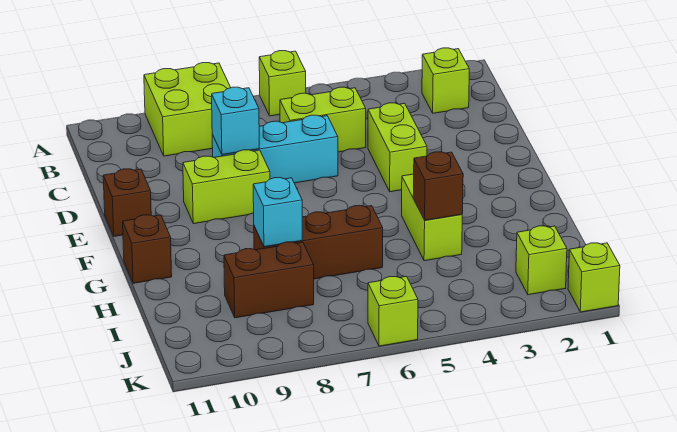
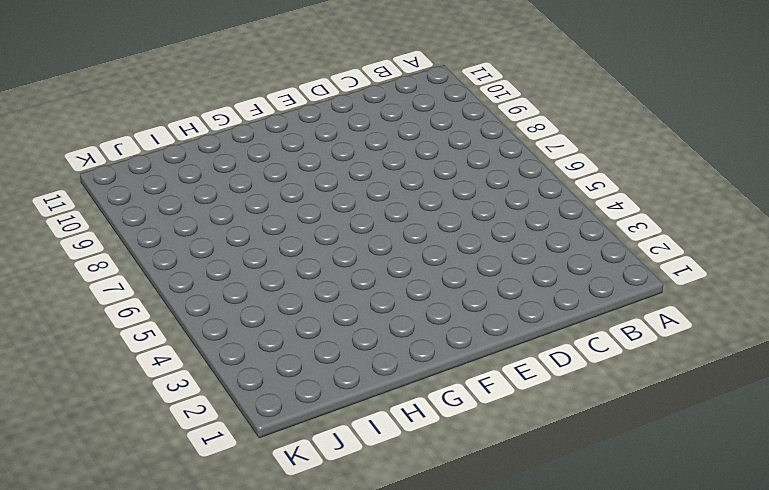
none -> lime brick A6 level 1
none -> lime brick A8:B9 level 1
none -> lime brick B2 level 1

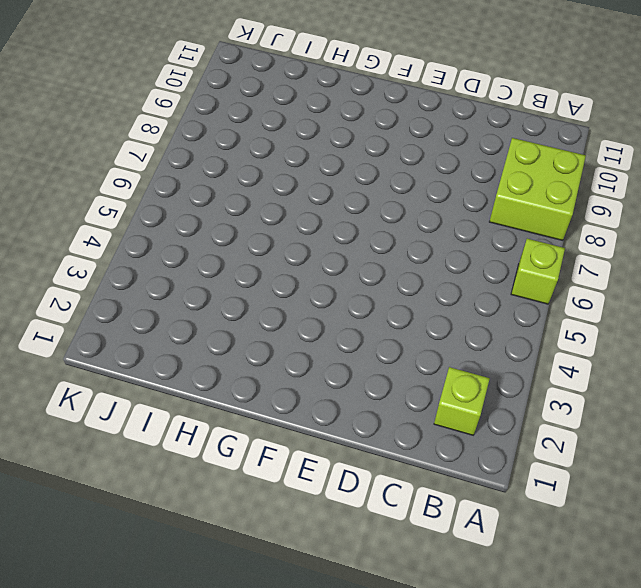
none -> lime brick C5:C6 level 1
none -> lime brick D4:E4 level 1
none -> cyan brick D6:D8 level 1

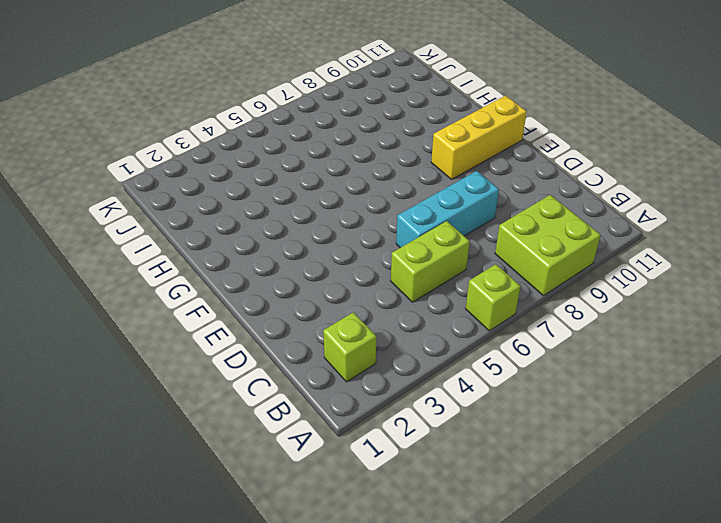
yellow brick F9:F11 level 1 -> none
none -> lime brick D4:E4 level 1
none -> lime brick E8:E9 level 1
none -> brown brick E11 level 1

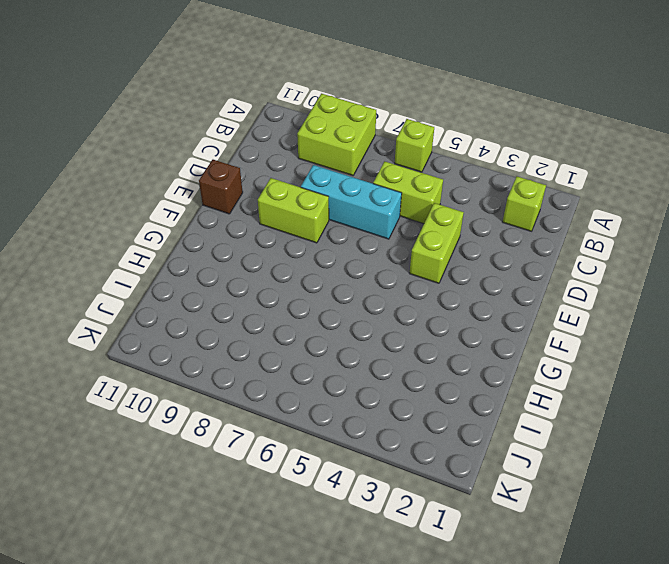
none -> lime brick G4:H4 level 1
none -> brown brick G11 level 1
none -> brown brick H6:H8 level 1

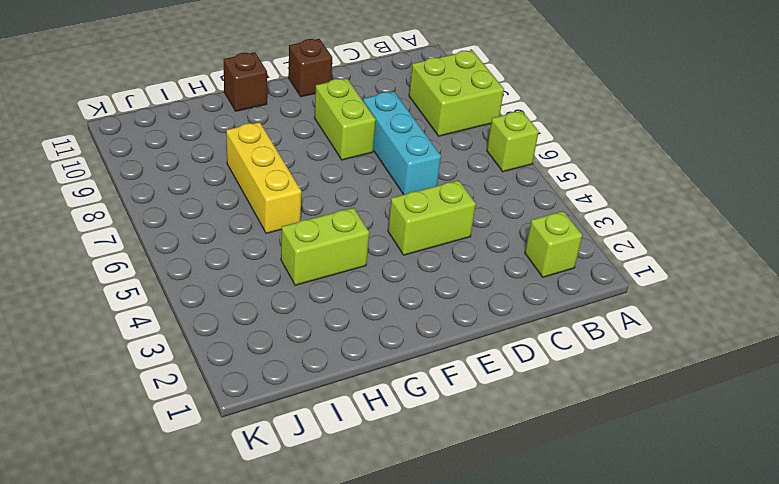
yellow brick H6:H8 level 1 -> brown brick H6:H8 level 1
none -> lime brick C5:C6 level 1
none -> brown brick I8:I9 level 1
none -> lime brick J2 level 1

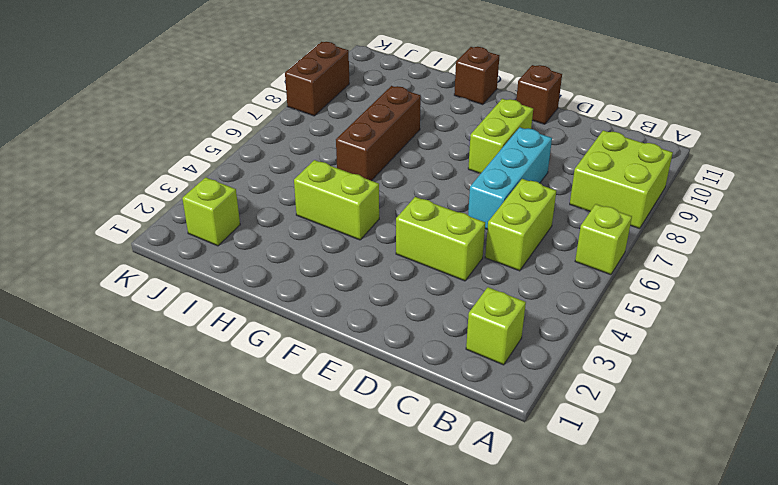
brown brick K8:K9 level 1 -> brown brick I8:I9 level 1
none -> lime brick K1 level 1
none -> lime brick K6 level 1
none -> cyan brick D8 level 2

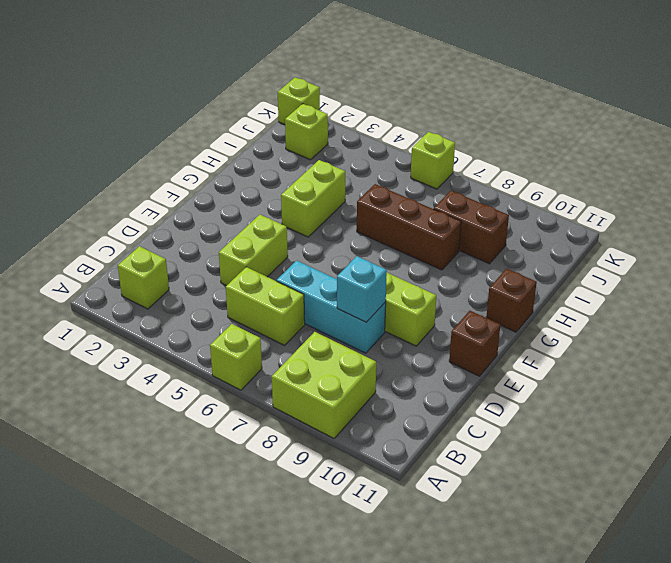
none -> brown brick H4 level 2
none -> cyan brick H8 level 2

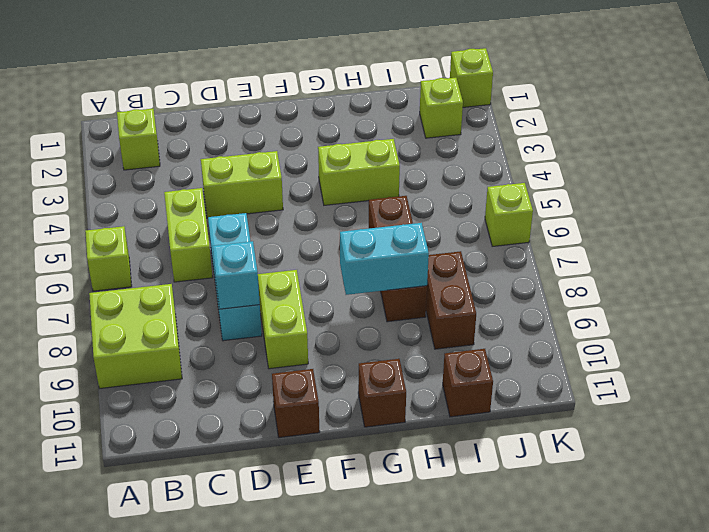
cyan brick G8:H8 level 2 -> cyan brick H8 level 2
brown brick I11 level 1 -> brown brick H4 level 2

